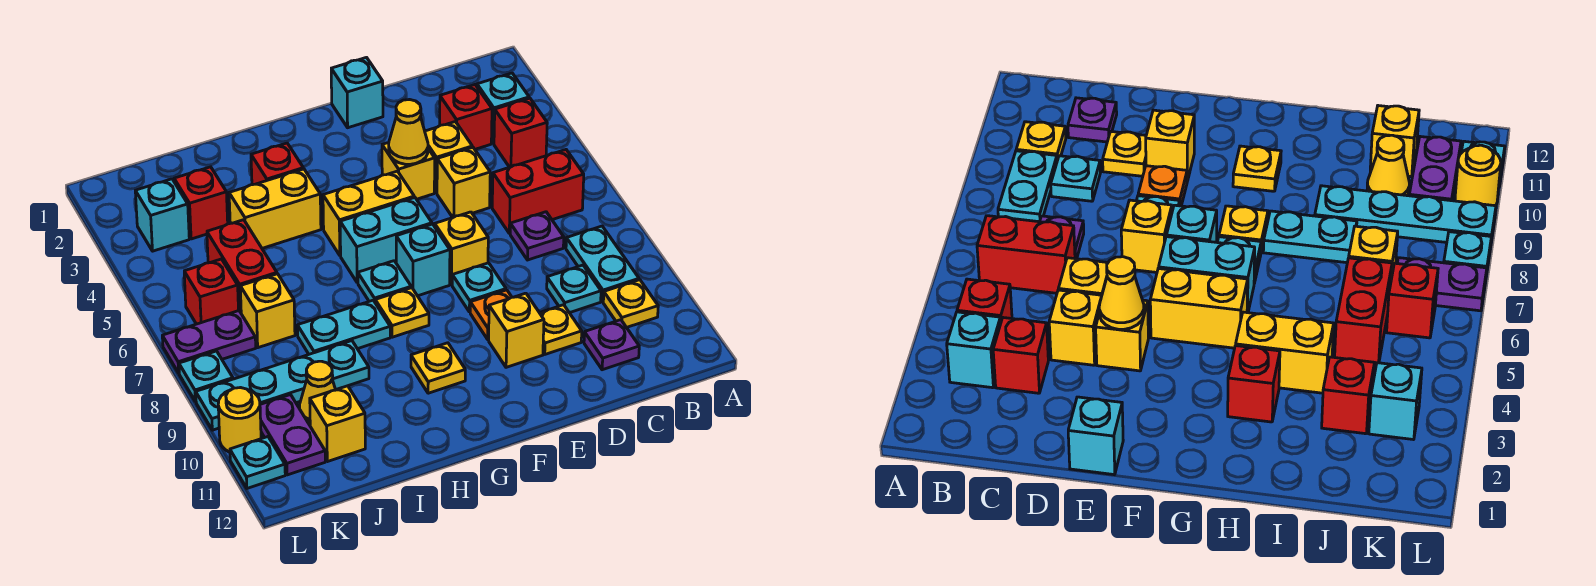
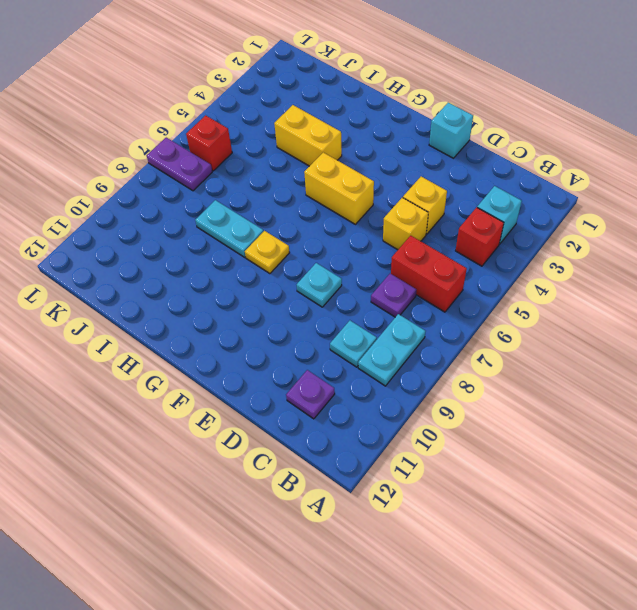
none -> yellow plate B10 level 1
none -> red brick C3 level 1
none -> yellow plate D10 level 1
none -> yellow brick E4 level 1

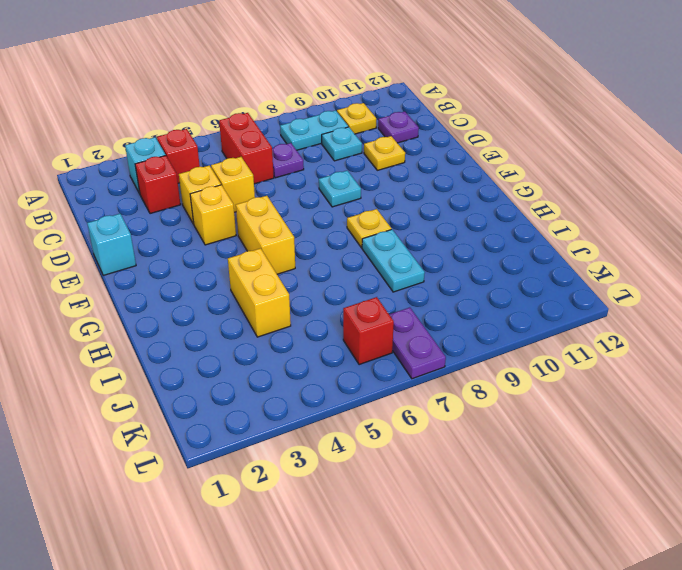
none -> yellow brick E7 level 1
none -> orange plate E9 level 1
none -> yellow brick E10 level 1
none -> cyan brick F6:G6 level 1

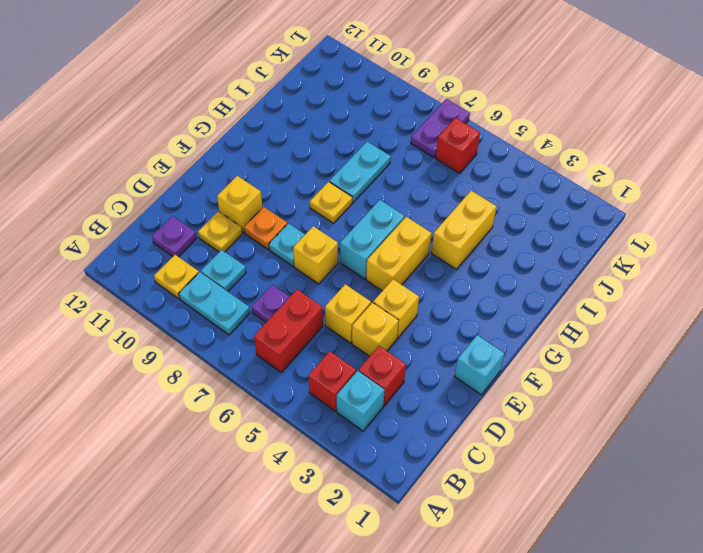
none -> cyan brick F7 level 1
none -> cyan plate G7 level 1
none -> yellow plate G10 level 1
none -> red brick H3 level 1

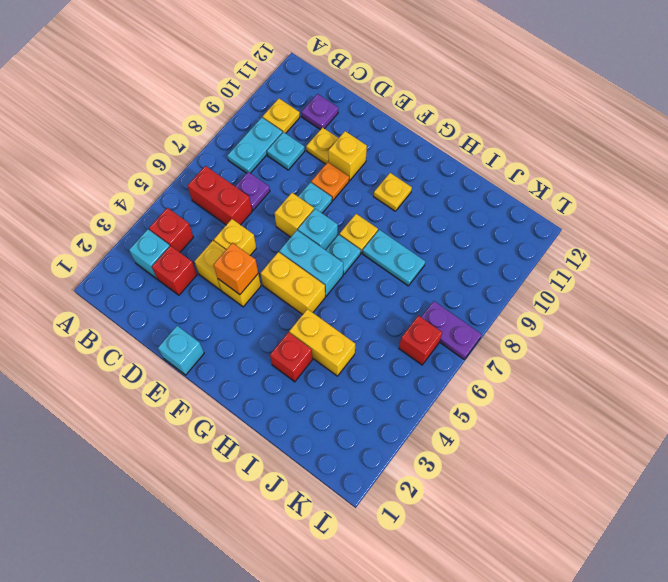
orange brick E4 level 2 -> yellow cone E4 level 2
none -> cyan plate I9:L9 level 1
none -> red brick J3 level 1
none -> red brick J5:J6 level 1
none -> yellow brick J7 level 1

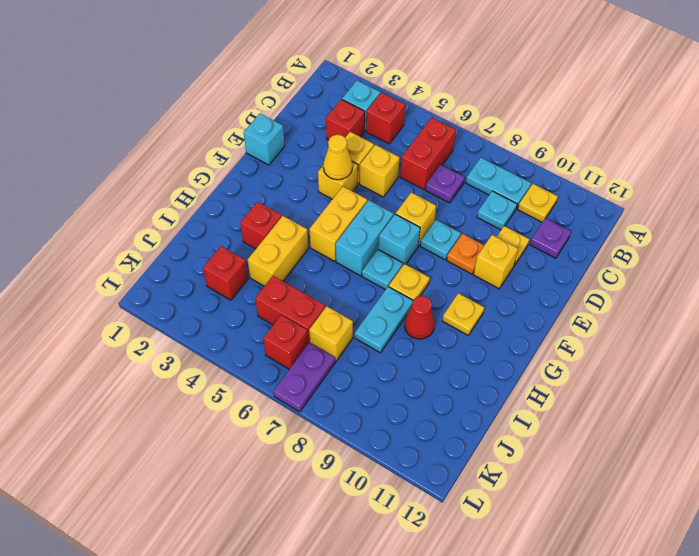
red cone H9 level 1 -> none
none -> cyan plate I9:L9 level 1
none -> yellow cone J10 level 1
none -> yellow brick J11 level 1
none -> cyan brick K3 level 1

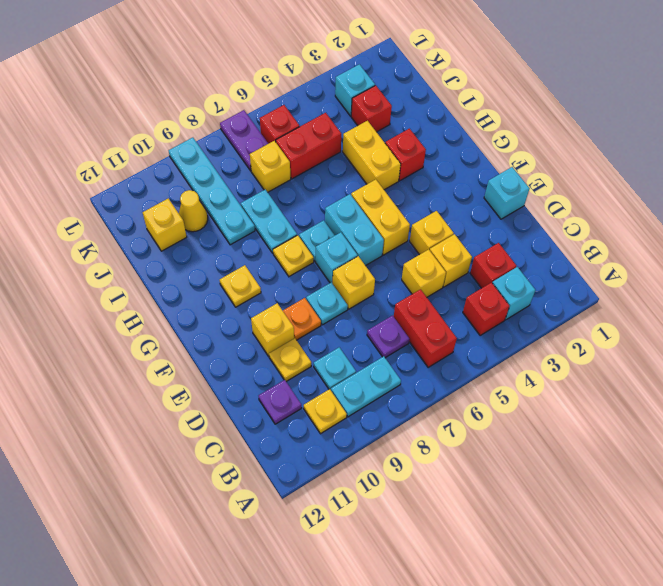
none -> purple plate K10:K11 level 1
none -> cyan plate L8 level 1
none -> yellow round brick L10 level 1
none -> cyan plate L11 level 1

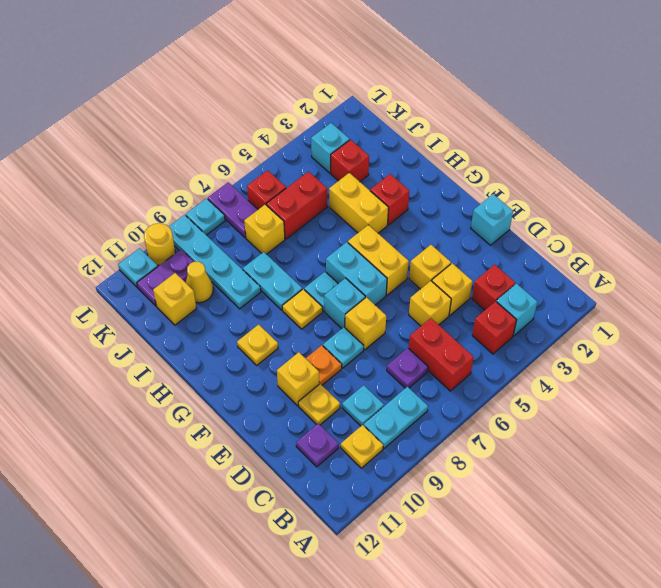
none -> yellow cone E4 level 2

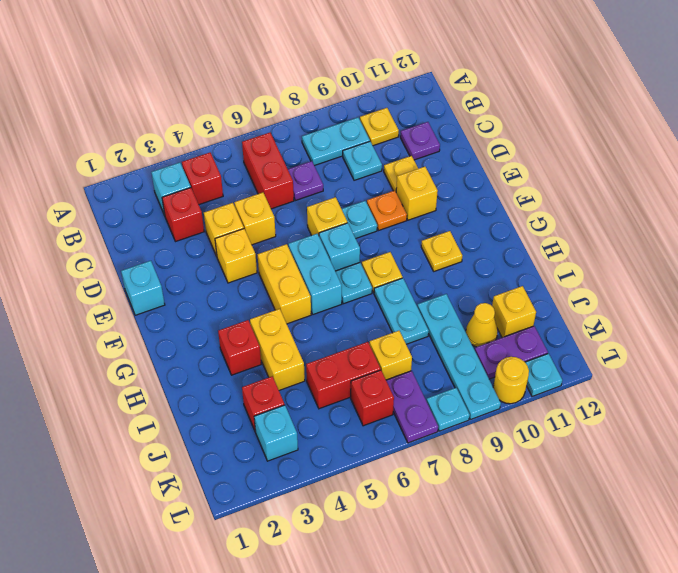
none -> yellow cone E4 level 2

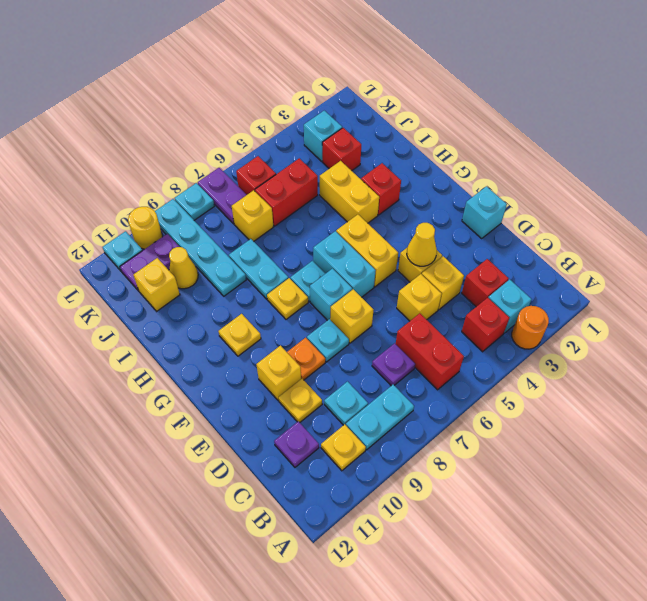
orange round brick A3 level 1 -> none

